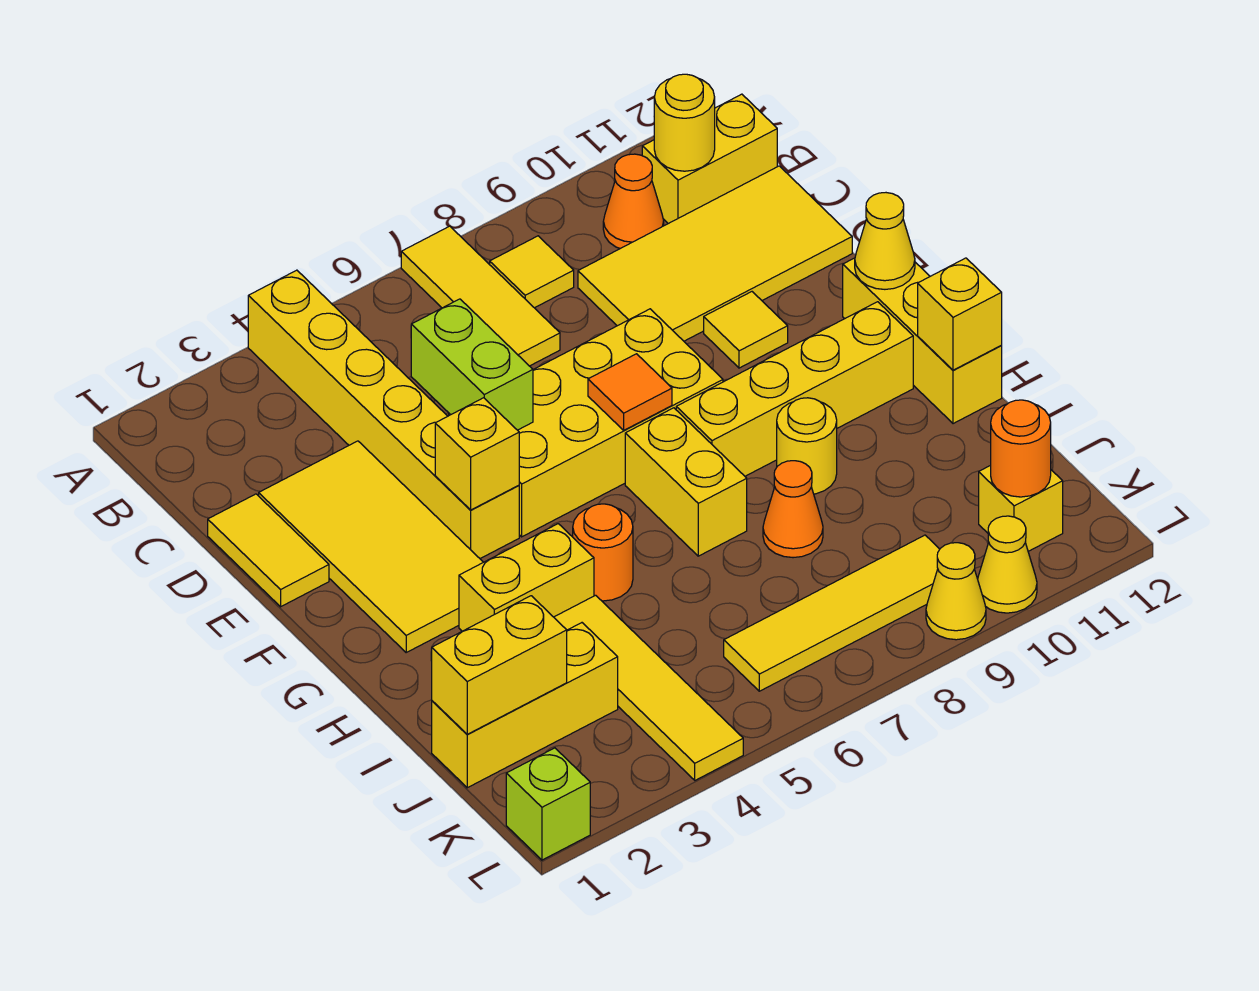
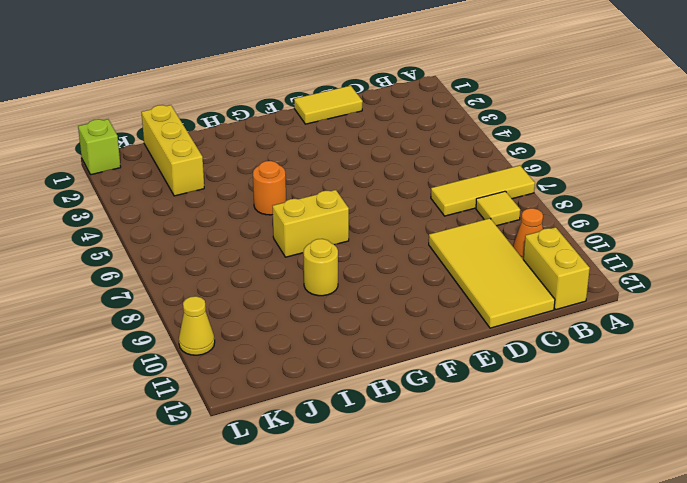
none -> yellow brick A4:F4 level 1
none -> yellow tile D2:G3 level 1
none -> yellow brick E5:F8 level 1
none -> yellow tile E10 level 1

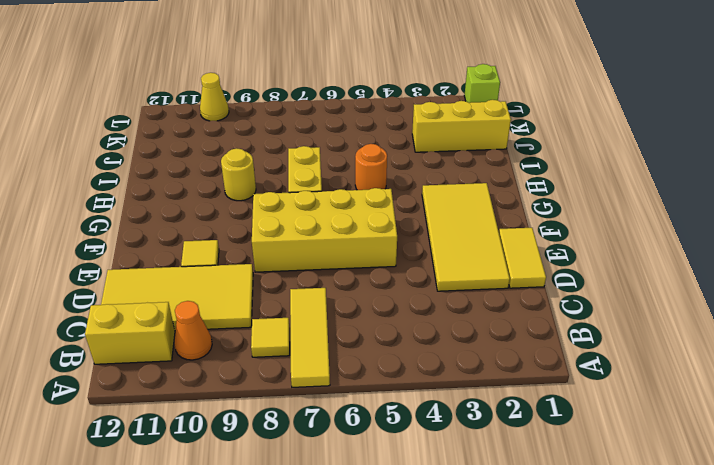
none -> yellow brick A4:F4 level 1
none -> yellow brick F12:H12 level 1
none -> yellow brick G8:G11 level 1
none -> yellow brick H3:H4 level 1

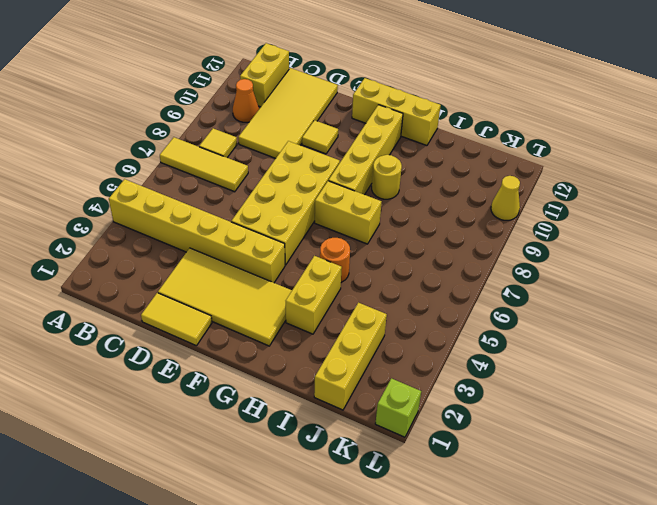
none -> yellow tile I4:L4 level 1
none -> orange cone I8 level 1
none -> yellow tile K6:K9 level 1
none -> yellow brick K11 level 1

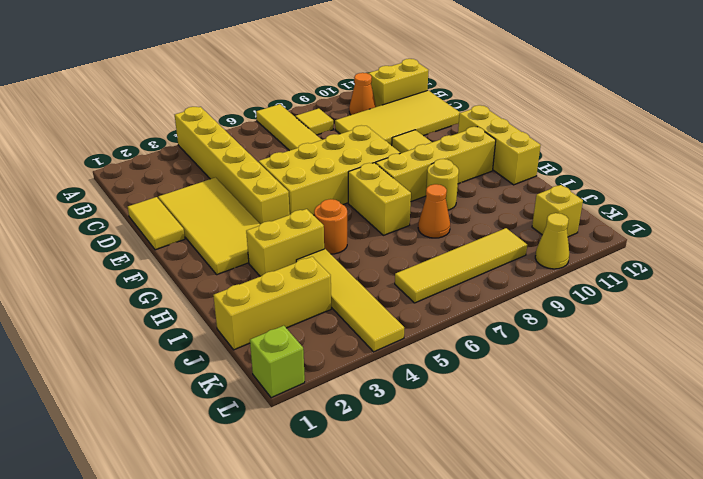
none -> yellow cone L9 level 1
none -> yellow round brick B11 level 2
none -> lime brick D5:E5 level 2
none -> yellow brick F4 level 2

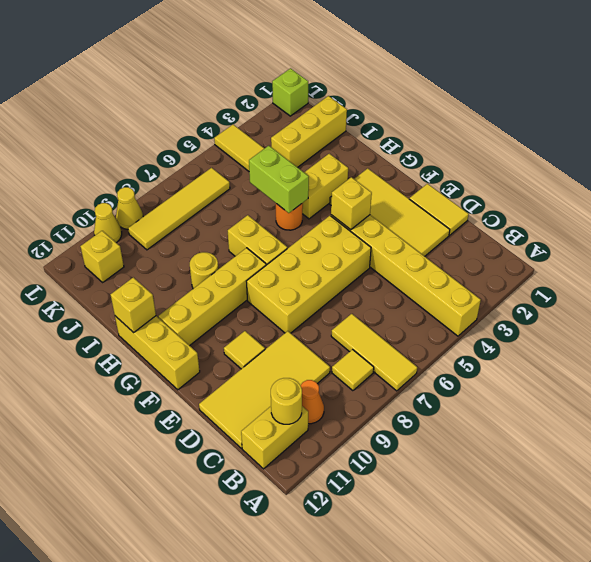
lime brick H5:I5 level 2 -> lime brick D5:E5 level 2
none -> orange cone I8 level 1
none -> orange tile F7 level 2
none -> yellow cone F12 level 2
none -> yellow brick J1:J2 level 2

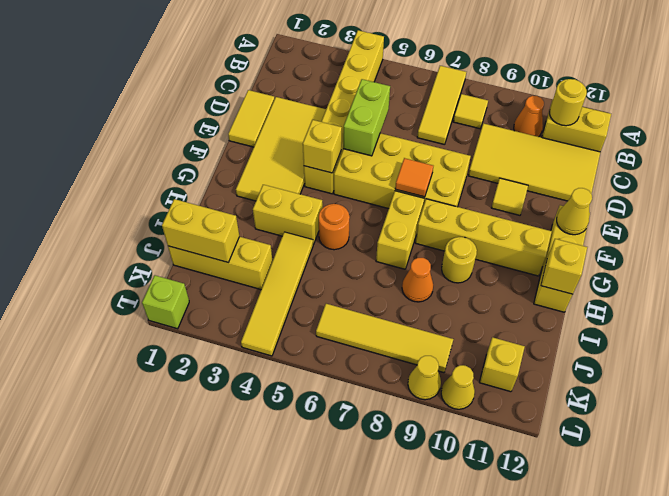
none -> orange round brick K11 level 2

